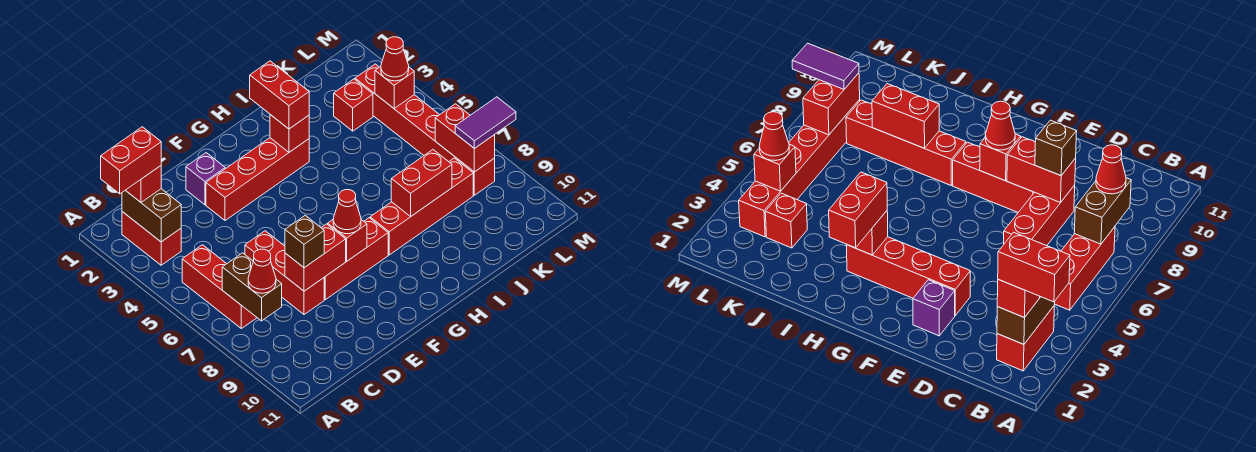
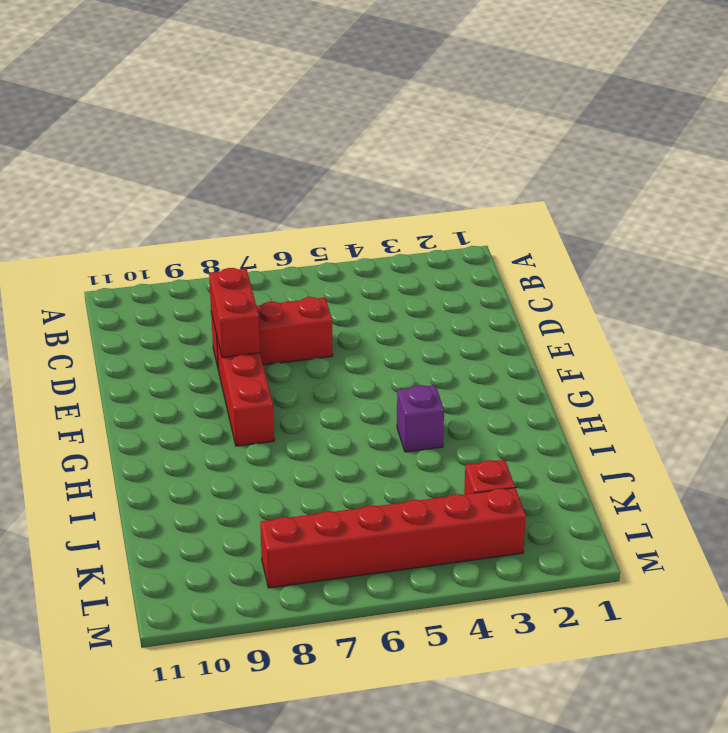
purple brick H4 level 1 -> purple brick E2 level 1
none -> red brick B2:B3 level 1
none -> red brick B5:B7 level 1
none -> red brick E3:H3 level 1

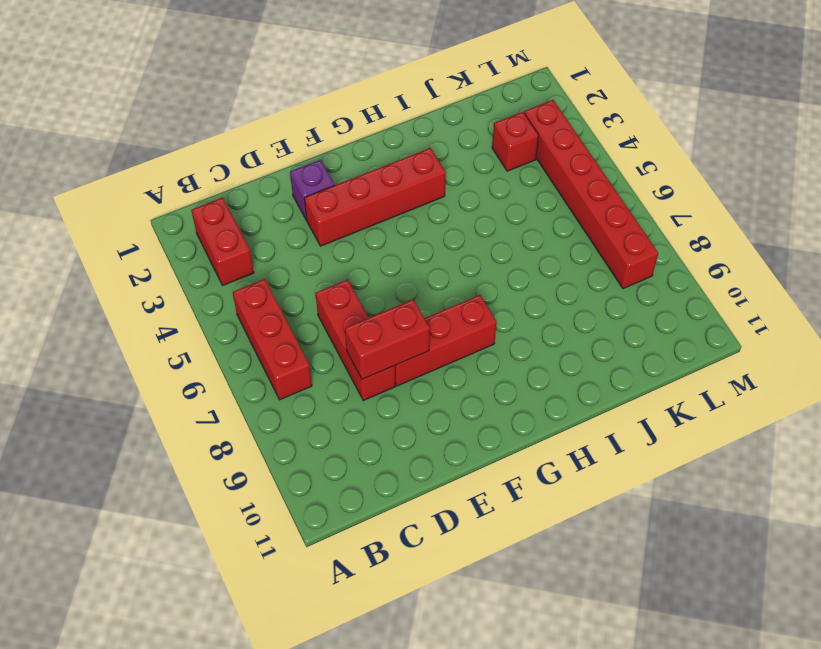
none -> red brick H8:K8 level 1
none -> brown brick B2:B3 level 2
none -> brown brick B7:B8 level 2

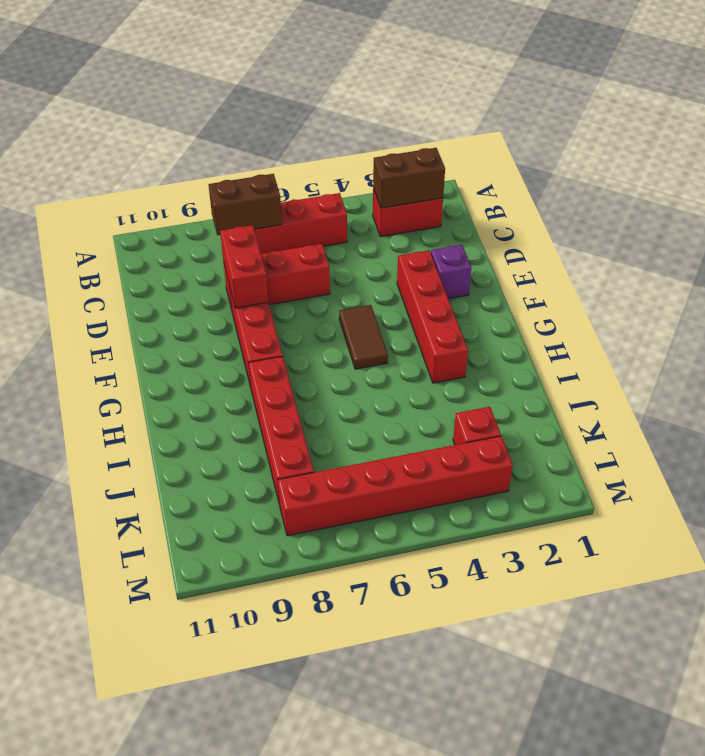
brown tile F5:G5 level 1 -> none
none -> red brick F8 level 2
none -> red brick H3 level 2
none -> red brick I8:J8 level 2

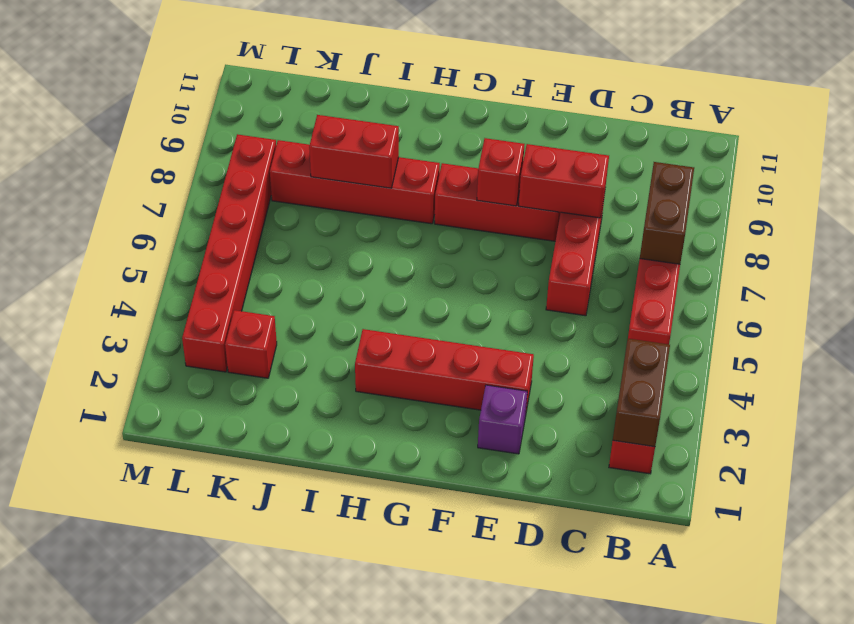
none -> red brick H3 level 2
none -> red brick L4 level 2
none -> red brick L7:L8 level 2

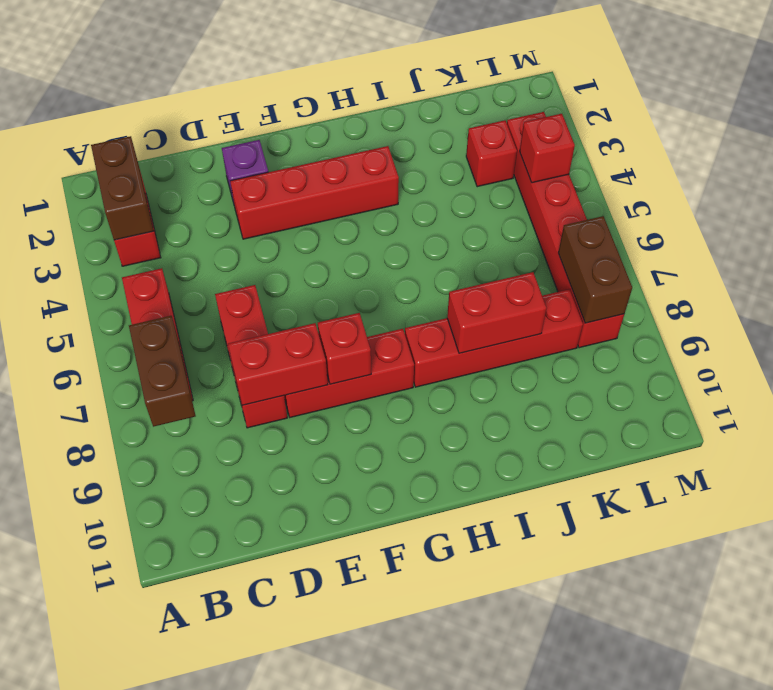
brown brick L7:L8 level 2 -> red brick L7:L8 level 2
none -> red brick H3 level 2
none -> red brick B2 level 3
none -> red cone B8 level 3

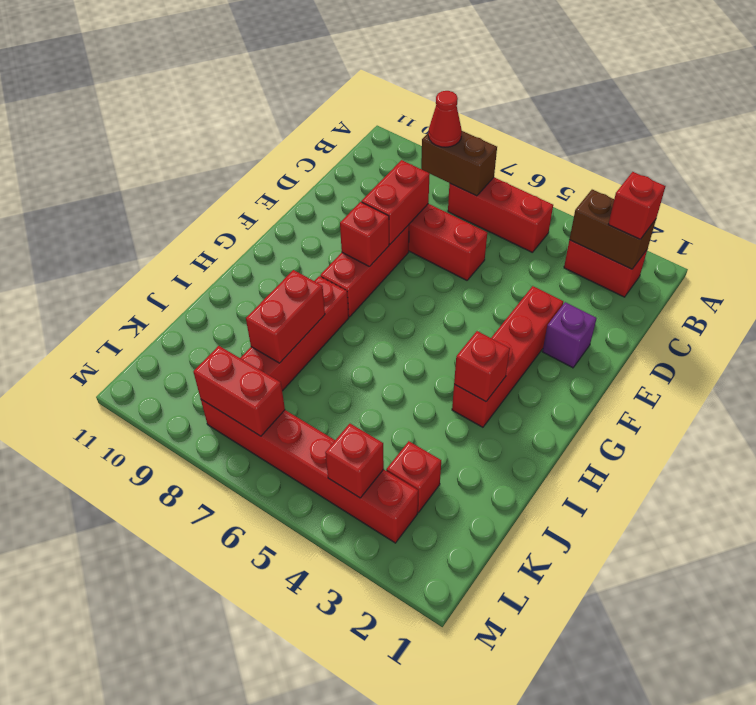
none -> brown brick D8 level 3
none -> red cone F8 level 3
none -> red brick H2:H3 level 3

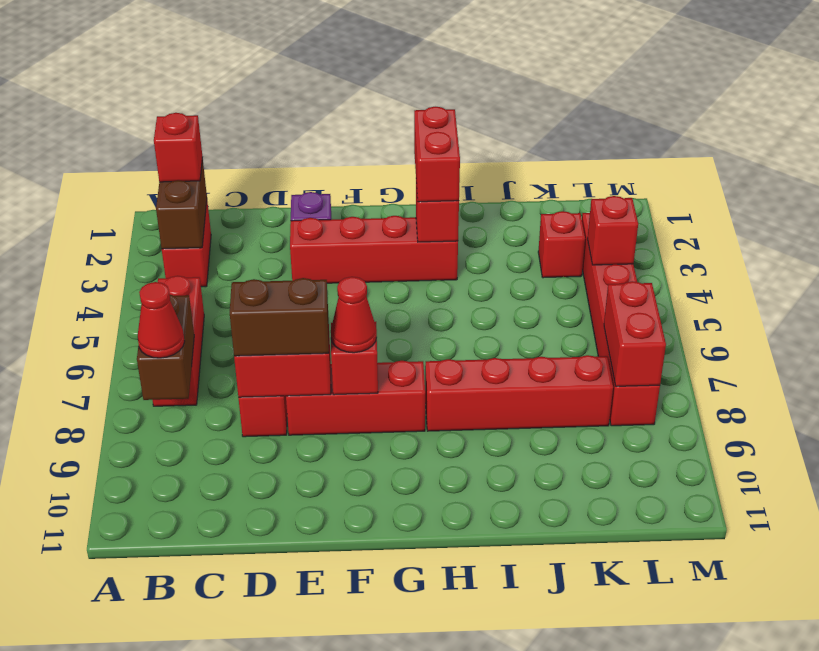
brown brick D8:E8 level 3 -> brown brick D8 level 3
none -> red brick I8:J8 level 2
none -> red cone L4 level 3
none -> purple tile L8:M8 level 3

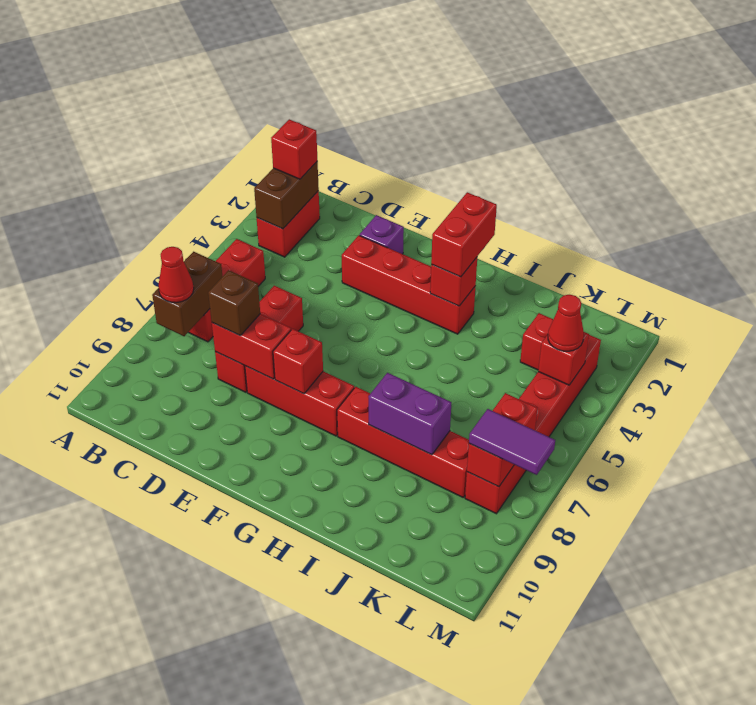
purple brick I8:J8 level 2 -> red brick I8:J8 level 2
none -> red cone F8 level 3
none -> red brick A2:B2 level 4

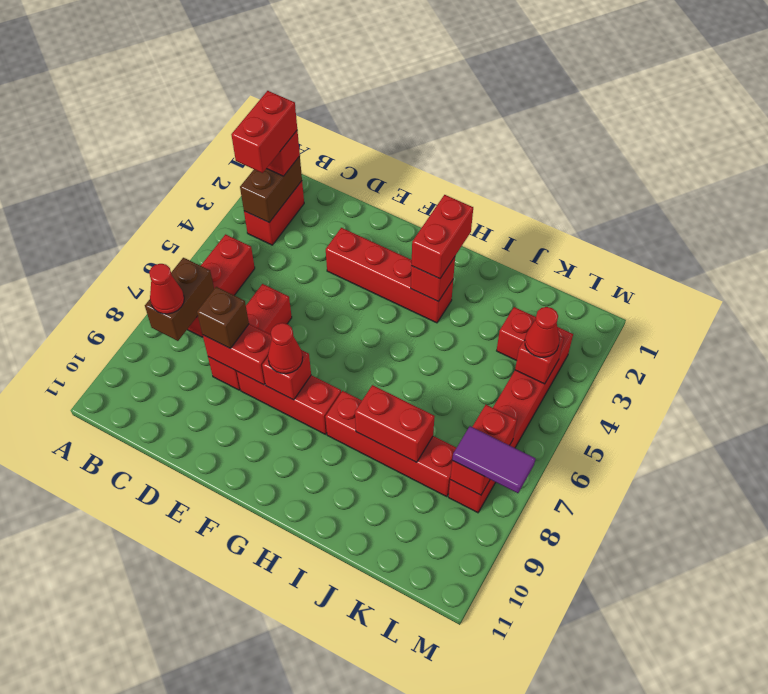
red brick B2:B3 level 4 -> red brick A2:B2 level 4
none -> purple brick E2 level 1

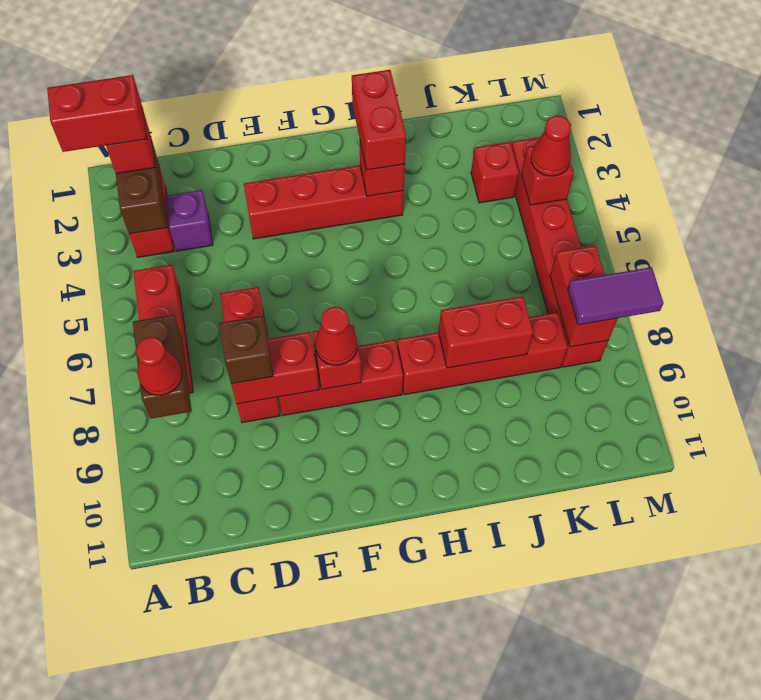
purple brick C3 level 1 -> purple brick E2 level 1

